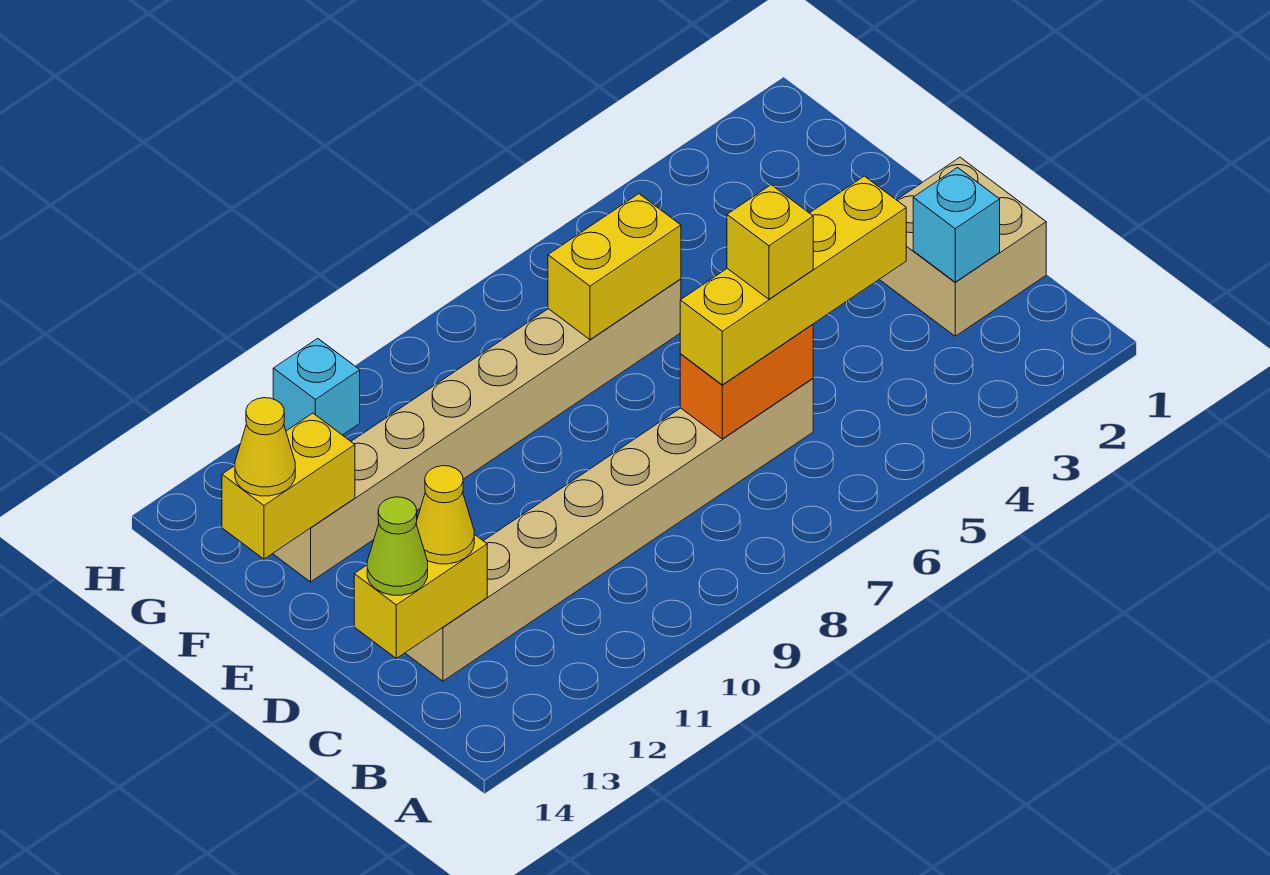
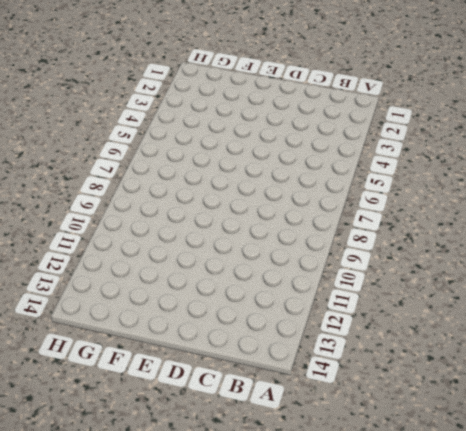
none -> tan brick C1:D2 level 1
none -> tan brick C6:C13 level 1
none -> tan brick F6:F13 level 1

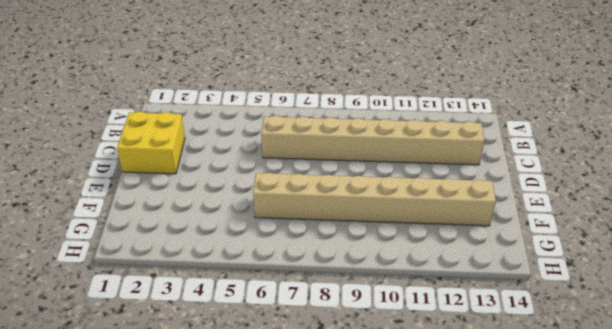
yellow brick C1:D2 level 1 -> tan brick C1:D2 level 1
none -> cyan brick H11 level 1
none -> cyan brick C2 level 2
none -> orange brick C6:C7 level 2

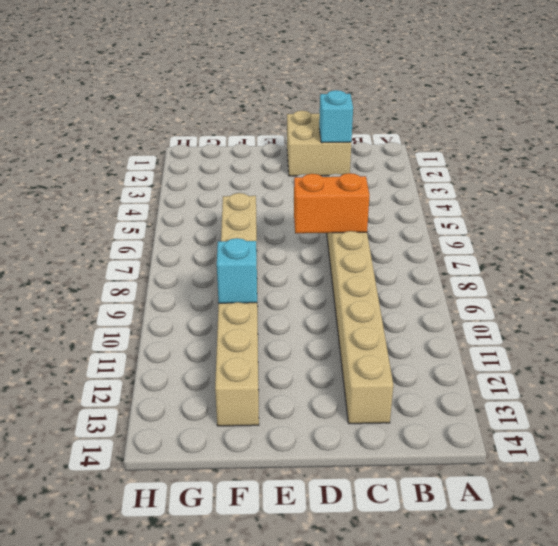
orange brick C7:D7 level 2 -> orange brick C6:C7 level 2
cyan brick F10 level 2 -> cyan brick H11 level 1
none -> yellow brick C13:C14 level 2
none -> yellow brick F6:F7 level 2
none -> yellow brick F13:F14 level 2

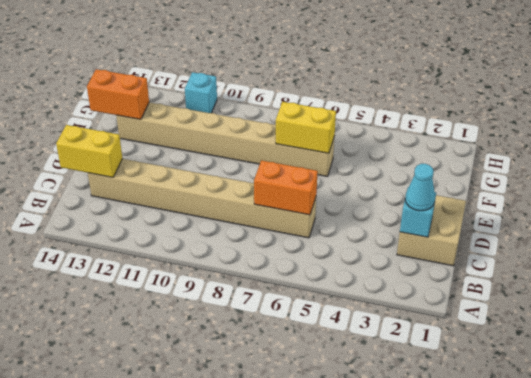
cyan cone C2 level 3 -> none
orange brick F13:F14 level 2 -> yellow brick F13:F14 level 2
none -> yellow brick C4:C7 level 3
none -> yellow cone C13 level 3
none -> lime cone C14 level 3

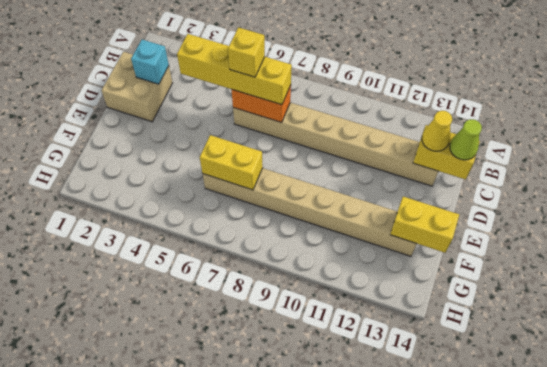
none -> cyan brick H11 level 1
none -> yellow cone F14 level 3

